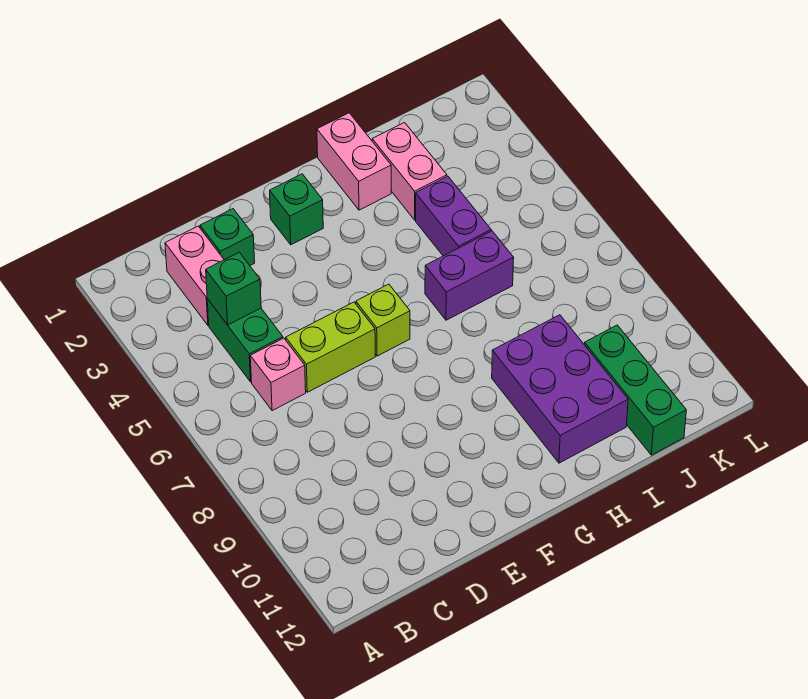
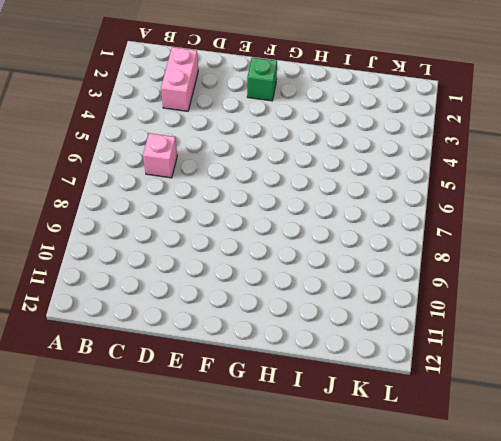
none -> green brick C4:C5 level 1
none -> green brick D2 level 1
none -> lime brick D6:E6 level 1

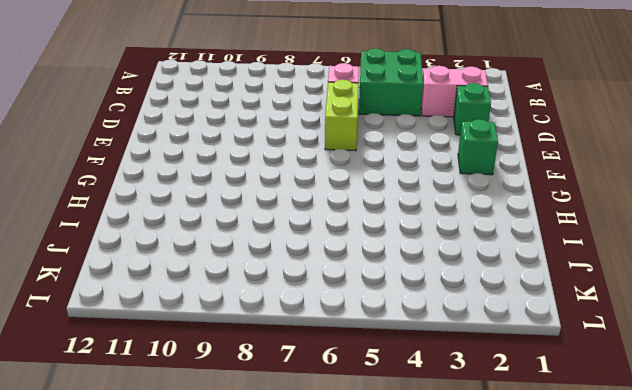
green brick B4:C5 level 1 -> green brick C4:C5 level 1
none -> lime brick F6 level 1
none -> pink brick H1:H2 level 1
none -> purple brick H6:I6 level 1

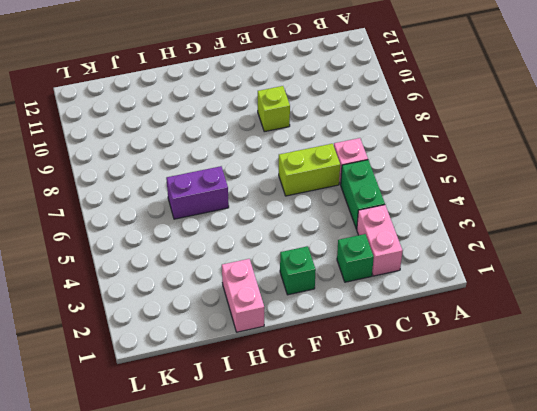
lime brick E9 level 1 -> lime brick F6 level 1
none -> purple brick H9:I11 level 1
none -> pink brick I2:I3 level 1
none -> purple brick I4:I5 level 1

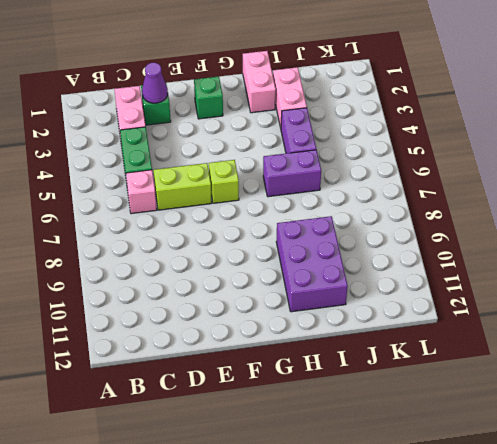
purple cone D2 level 2 -> none
none -> green brick J10:J12 level 1
none -> green brick C4 level 2

